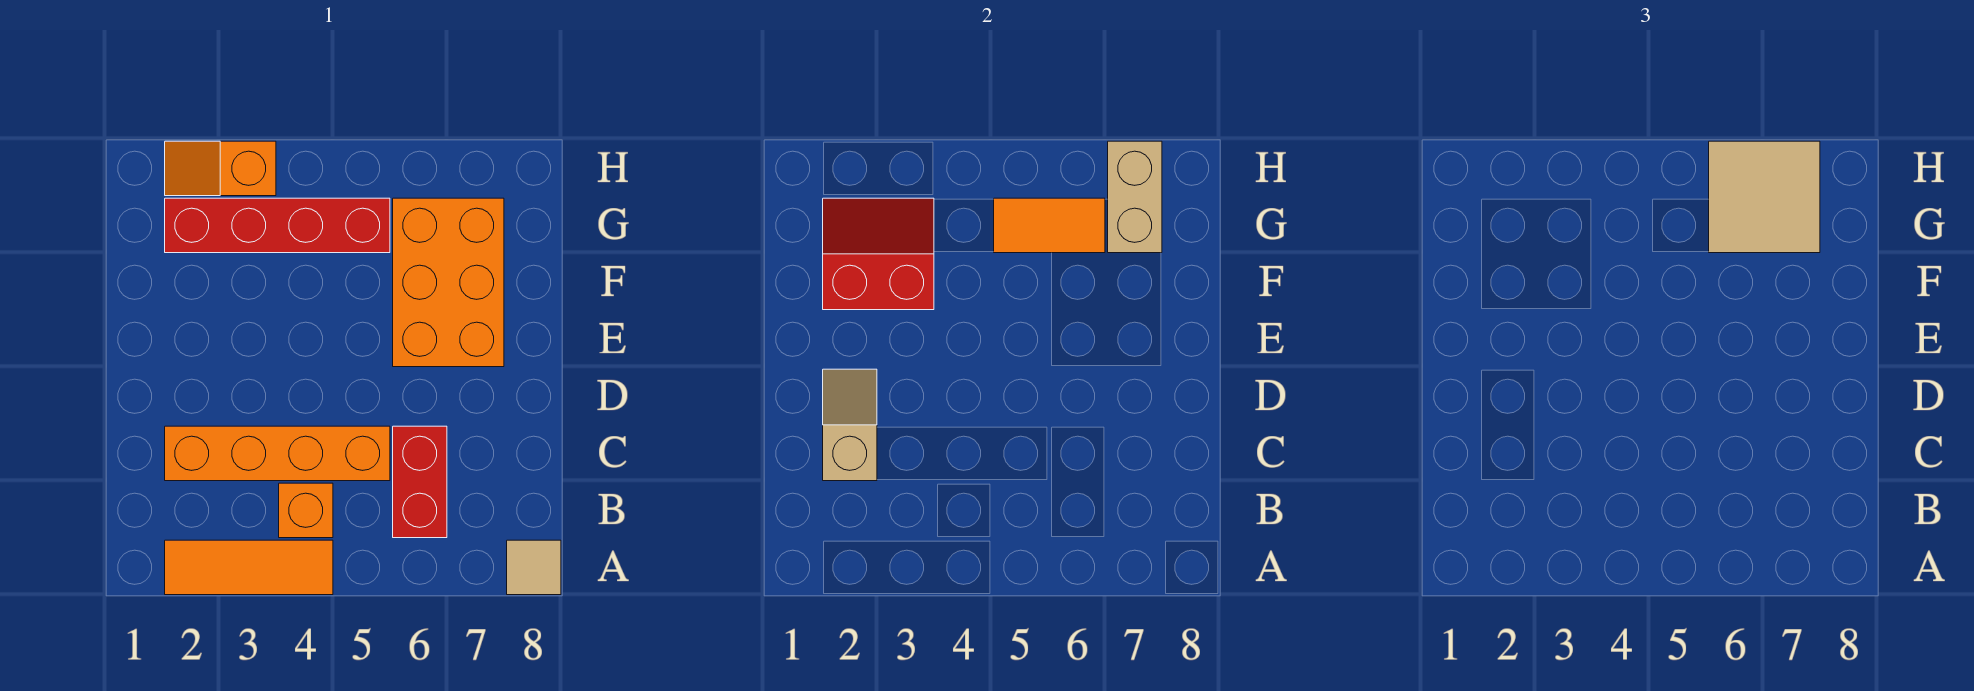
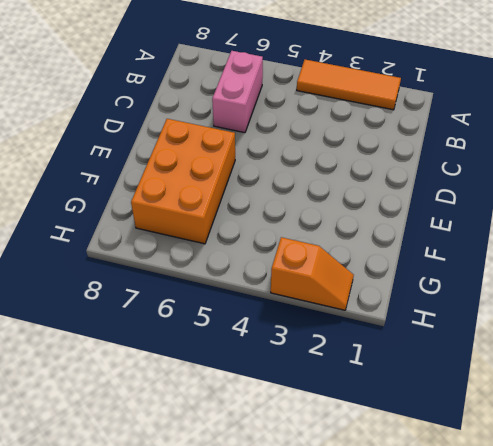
pink brick B6:C6 level 1 -> red brick B6:C6 level 1
none -> tan tile A8 level 1
none -> orange brick B4 level 1
none -> orange brick C2:C5 level 1

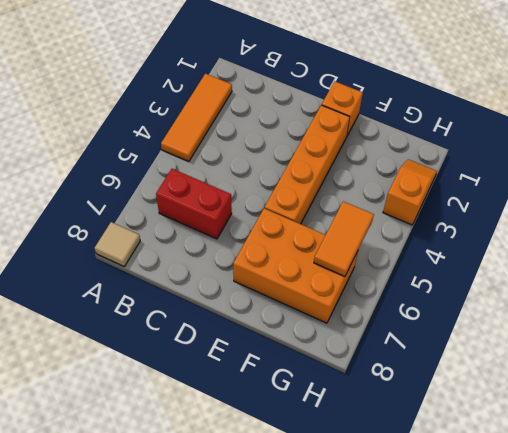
orange brick E1 level 1 -> orange brick B4 level 1
orange brick E2:E5 level 1 -> orange brick C2:C5 level 1
none -> red brick G2:G5 level 1
none -> tan slope C2:D2 level 2 top C
none -> red slope F2:G3 level 2 top F

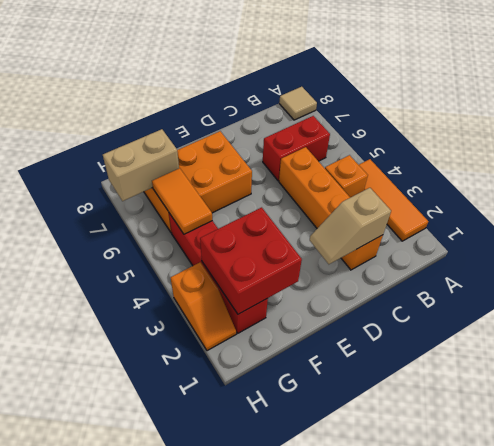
red brick F2:G3 level 2 -> red slope F2:G3 level 2 top F
none -> tan tile G6:H7 level 3

